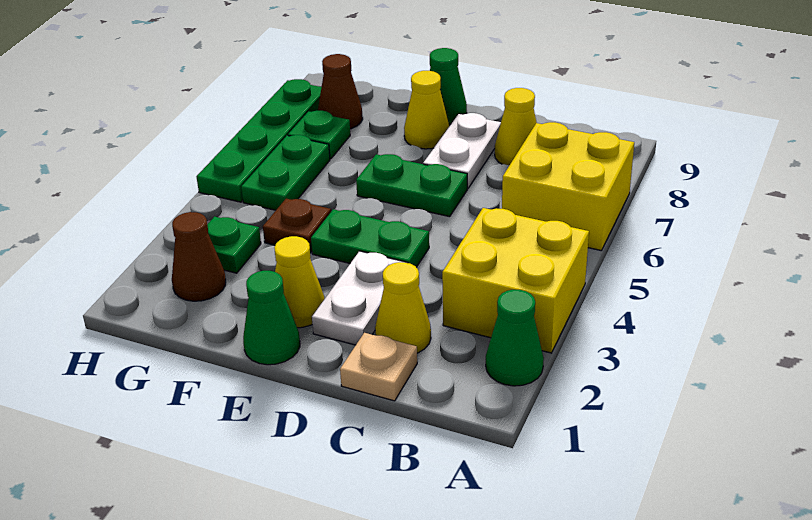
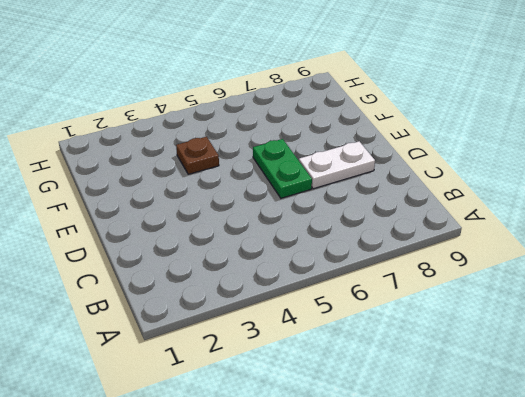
none -> green cone A2 level 1
none -> yellow brick A3:B4 level 1
none -> yellow brick A6:B7 level 1

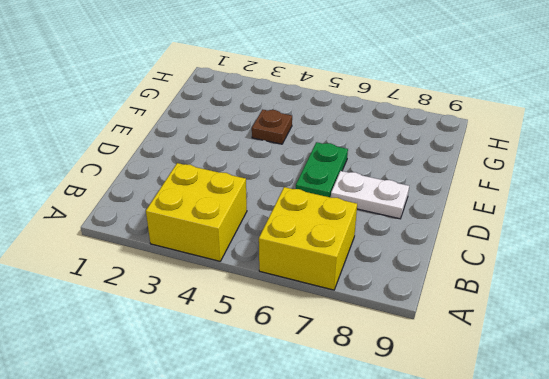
none -> green cone A2 level 1
none -> tan plate C1 level 1
none -> yellow cone C2 level 1

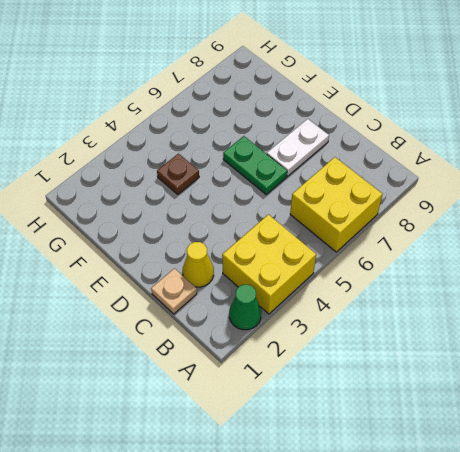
none -> yellow cone C8 level 1
none -> white plate D2:D3 level 1
none -> green plate D4:E4 level 1

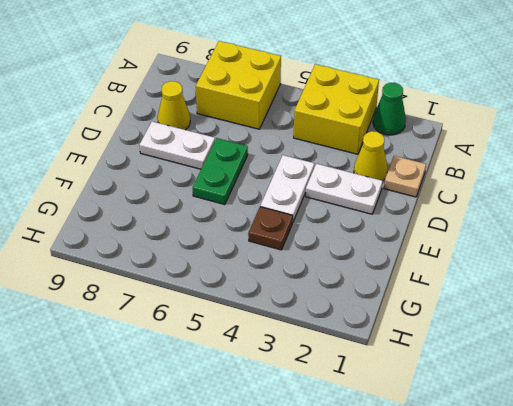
white plate D4:E4 level 1 -> green plate D4:E4 level 1
none -> green cone E1 level 1
none -> yellow cone E2 level 1
none -> yellow cone E8 level 1

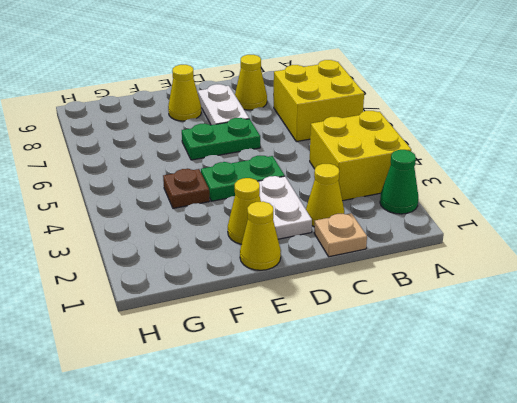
yellow cone E1 level 1 -> green cone E1 level 1
none -> green cone E9 level 1
none -> brown cone G2 level 1
none -> green plate G3 level 1

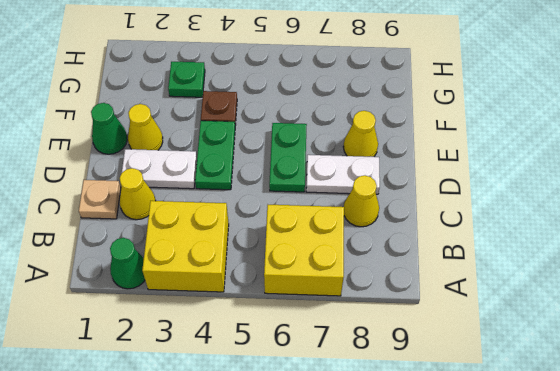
none -> green cone E9 level 1
none -> brown cone G2 level 1
none -> green plate G5:G6 level 1

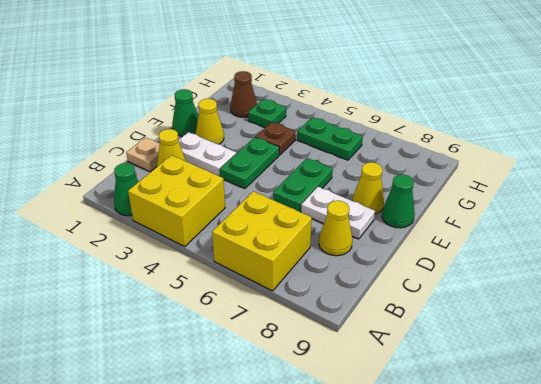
none -> green plate G7 level 1
none -> brown cone G8 level 1
none -> green plate H5:H8 level 1

